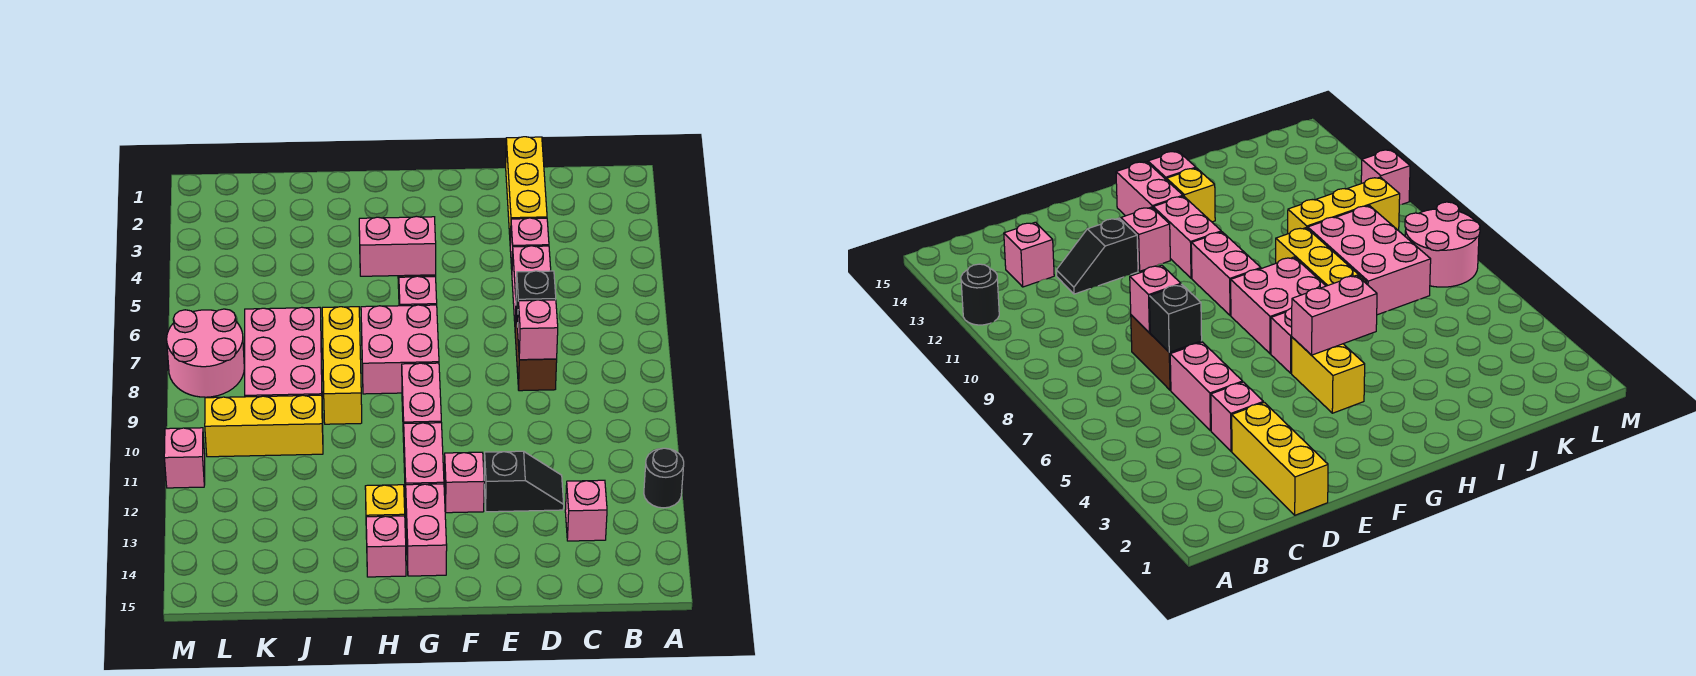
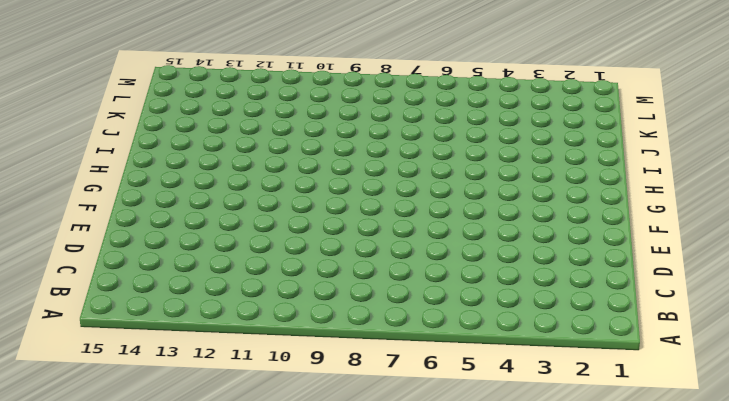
none -> black round brick A12 level 1
none -> pink brick C13 level 1
none -> yellow brick D1:D3 level 1

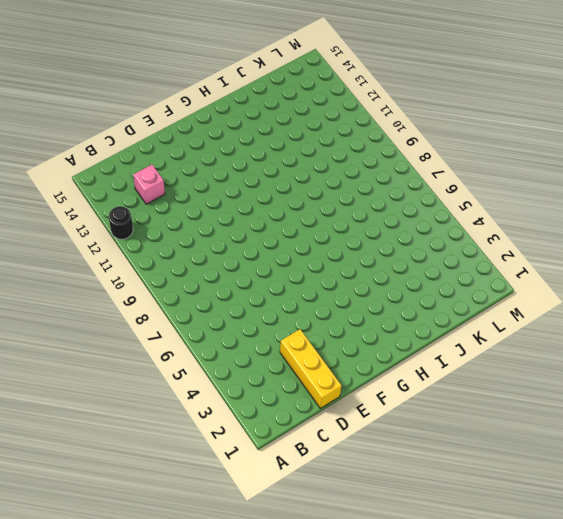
none -> pink brick D4 level 1
none -> pink brick D5:D6 level 1
none -> brown brick D7:D8 level 1

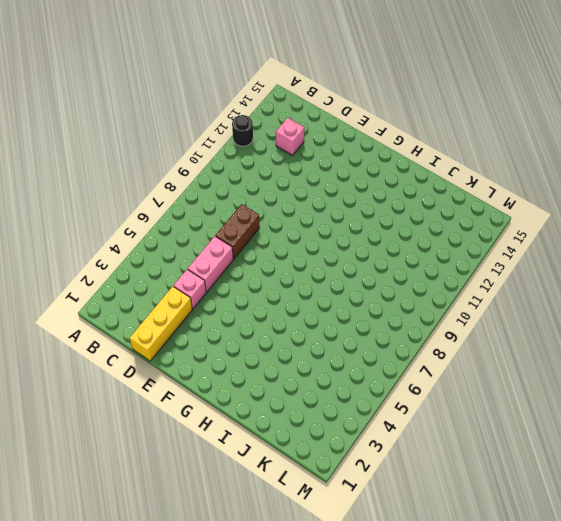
none -> black slope D12:E12 level 1 top E
none -> pink brick F12 level 1
none -> yellow brick G4:G5 level 1

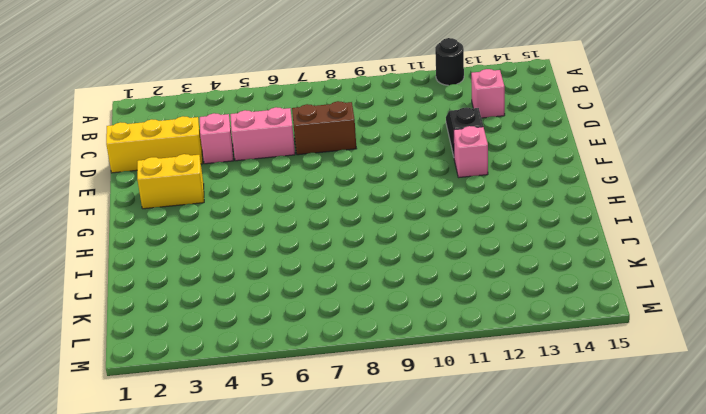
yellow brick F2:F3 level 1 -> yellow brick G4:G5 level 1
none -> pink brick G6 level 1
none -> pink brick G7:H8 level 1
none -> pink brick G9:G10 level 1

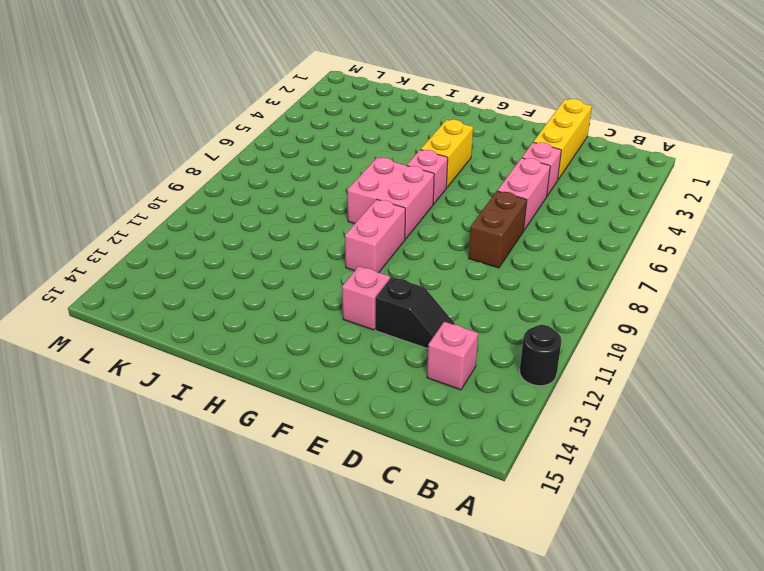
none -> pink brick G11:G12 level 1
none -> pink brick G13:G14 level 1
none -> yellow brick H13 level 1

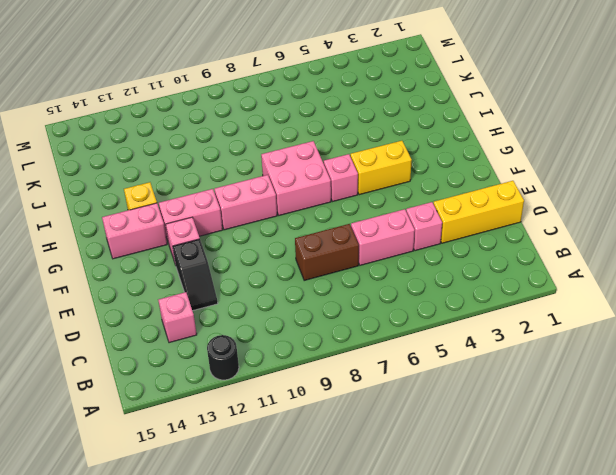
none -> pink brick H14 level 1
none -> yellow brick I7:I9 level 1
none -> pink brick J7:K9 level 1

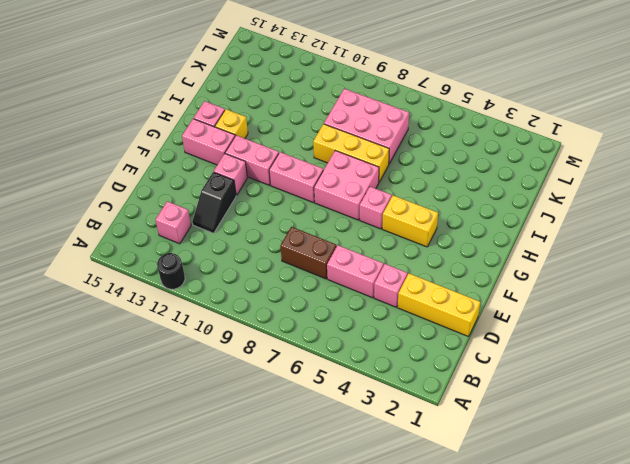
none -> yellow brick J10:L10 level 1
none -> pink round brick L7:M8 level 1
none -> pink brick M11 level 1

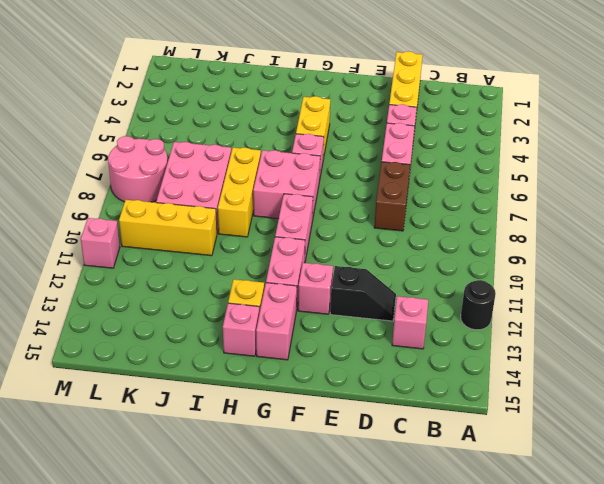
none -> black brick D7 level 2
none -> pink brick D8 level 2
none -> pink brick G5:H5 level 2

